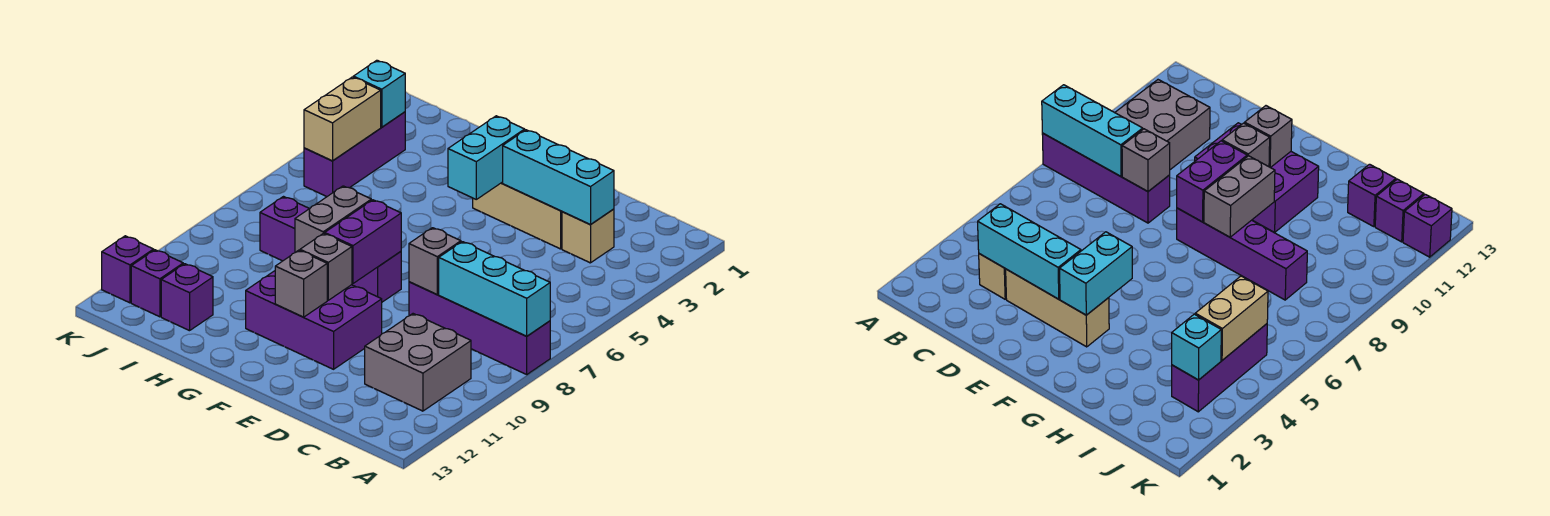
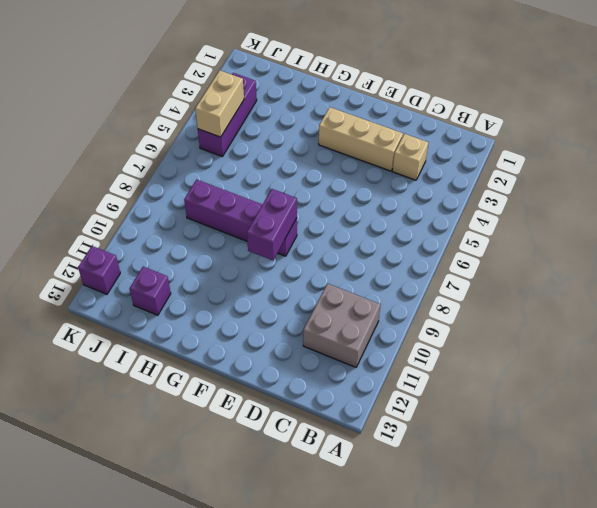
none -> purple brick A8:D8 level 1
none -> purple brick E10:G11 level 1
none -> purple brick J12 level 1

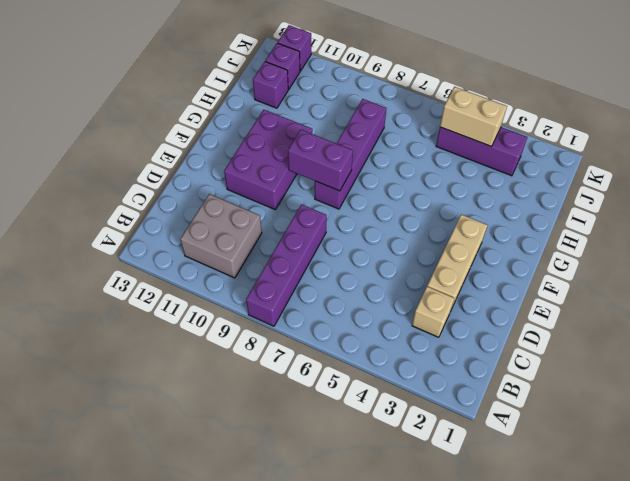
none -> cyan brick A8:C8 level 2
none -> cyan brick C3:E3 level 2
none -> grey brick D8 level 2

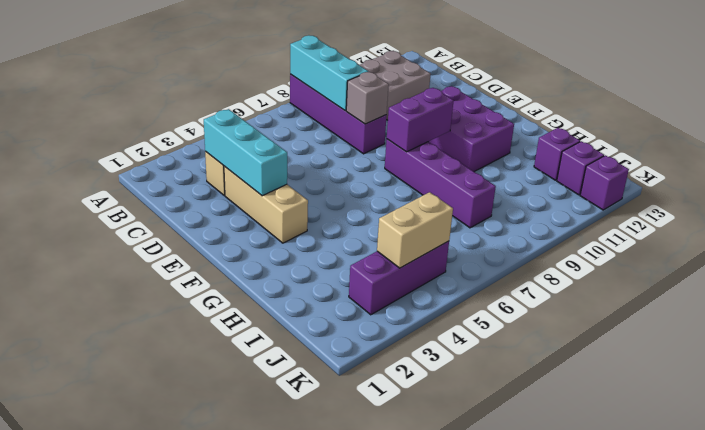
none -> cyan brick F3:F4 level 2
none -> grey brick F10 level 2
none -> grey brick F11 level 2

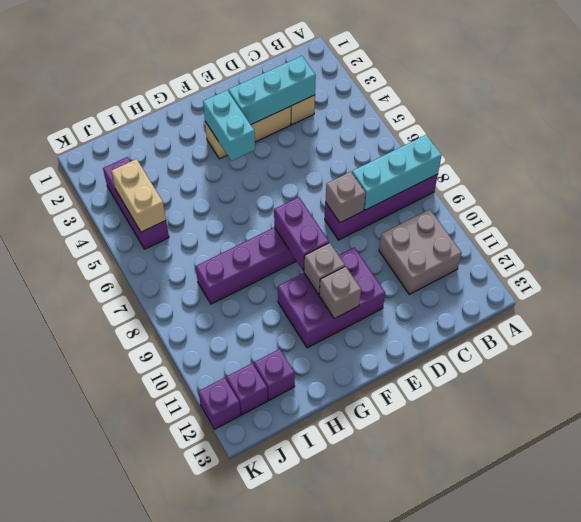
none -> grey brick G8:G9 level 2
none -> cyan brick J3 level 2

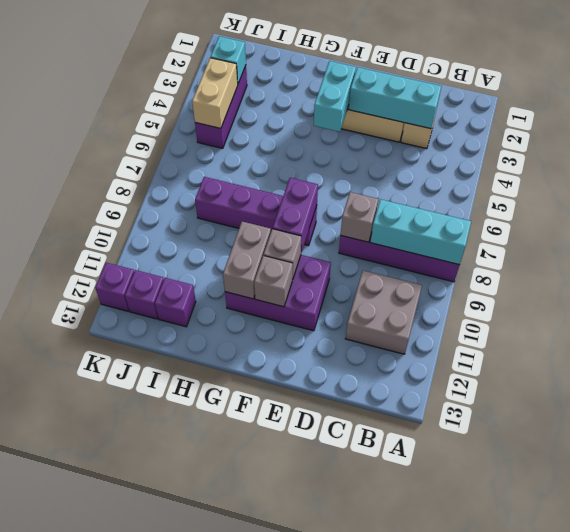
grey brick G10:G11 level 2 -> grey brick G8:G9 level 2

